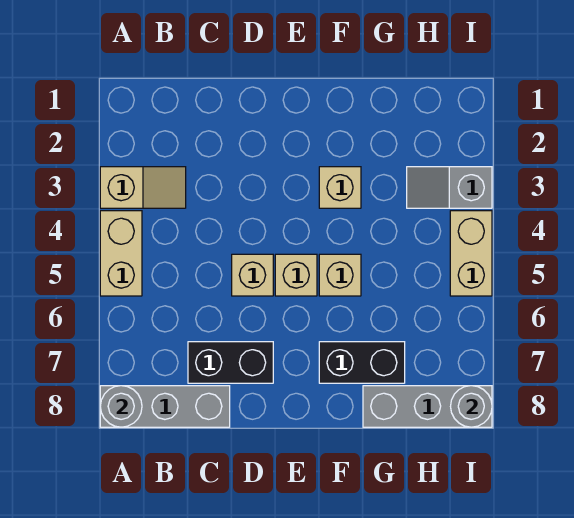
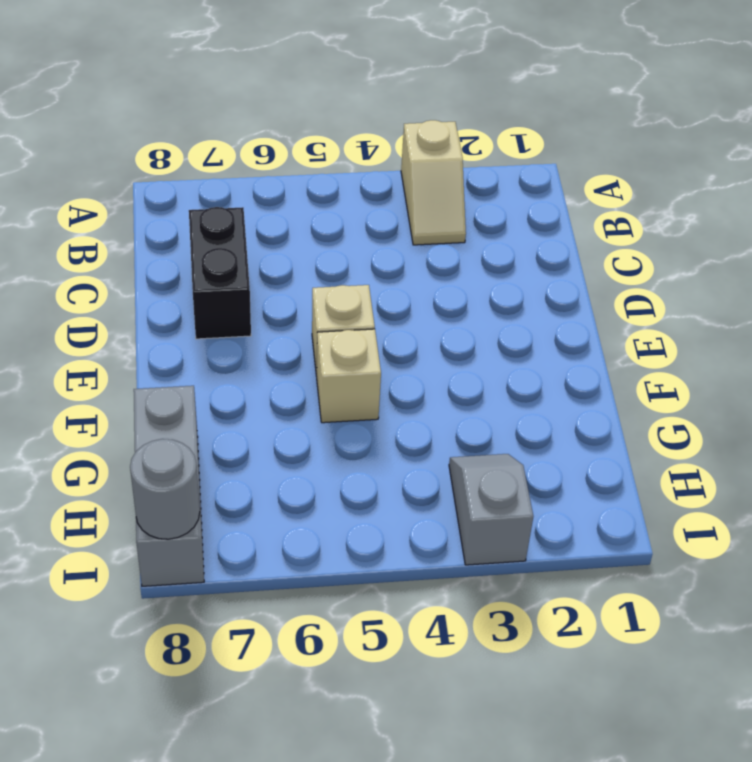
none -> tan brick A4:A5 level 1
none -> grey brick A8:C8 level 1
none -> tan brick D5 level 1

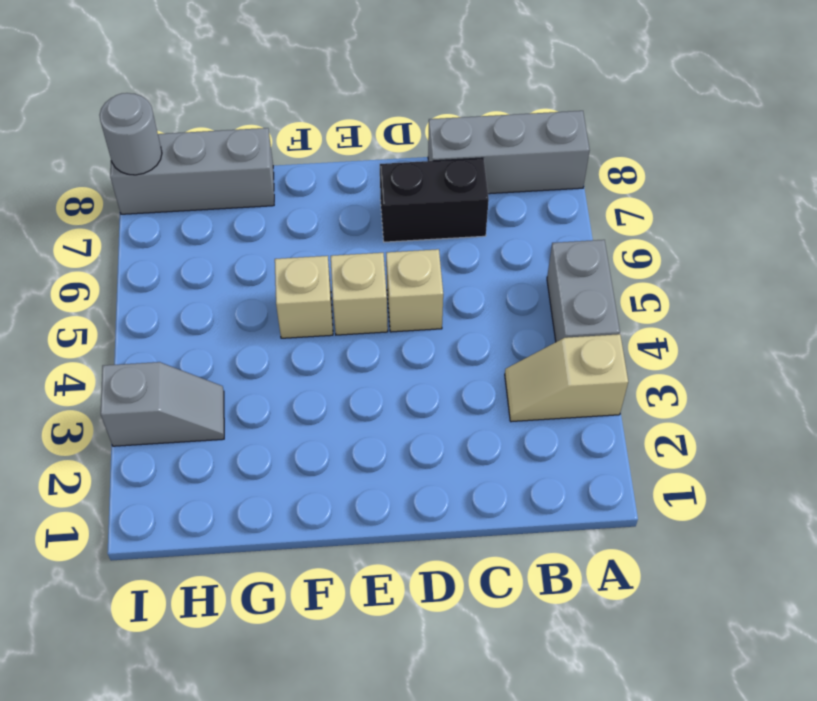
grey brick A4:A5 level 1 -> tan brick A4:A5 level 1
none -> tan brick F3 level 1
none -> black brick F7:G7 level 1
none -> tan brick I4:I5 level 1

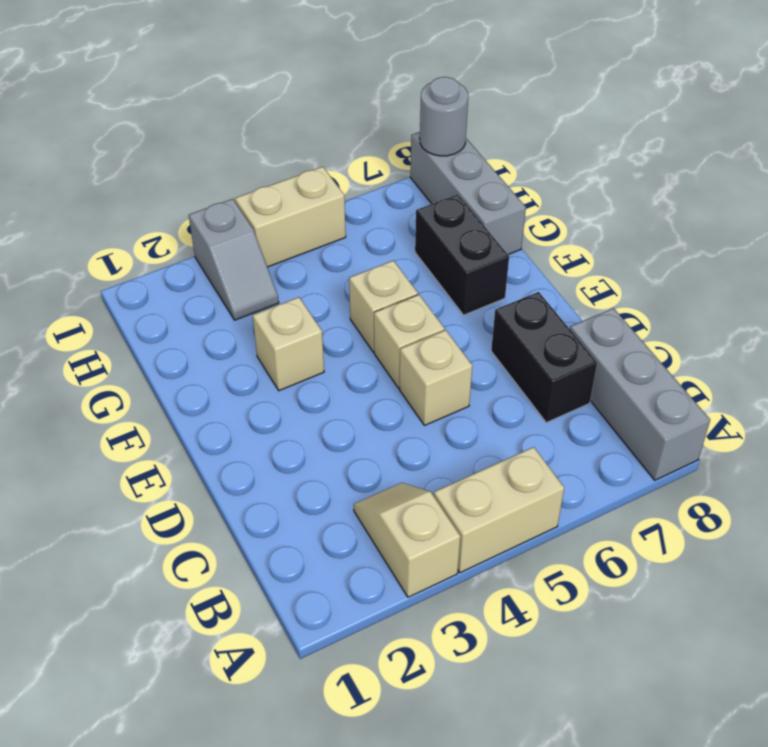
none -> grey round brick A8 level 2

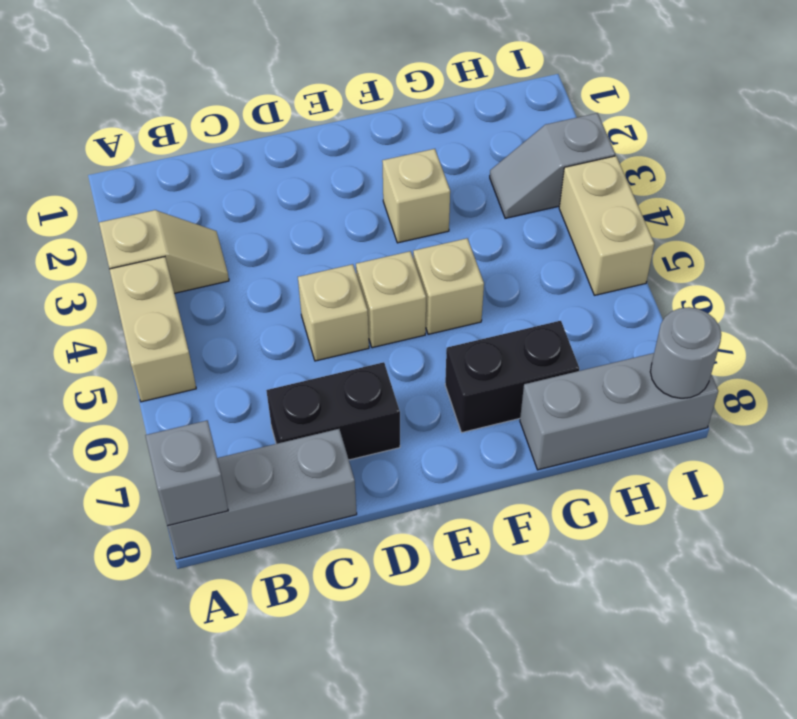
grey brick A8 level 2 -> grey round brick A8 level 2

